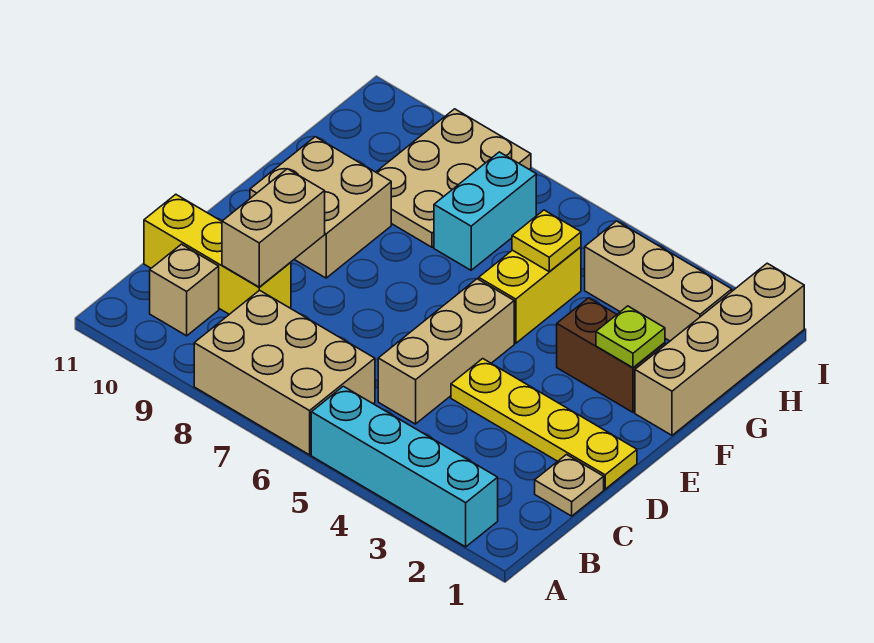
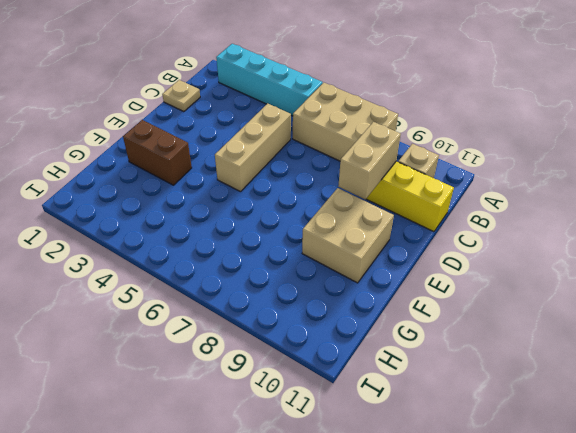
none -> yellow plate D1:D4 level 1
none -> tan brick F1:I1 level 1
none -> yellow brick F5:G5 level 1

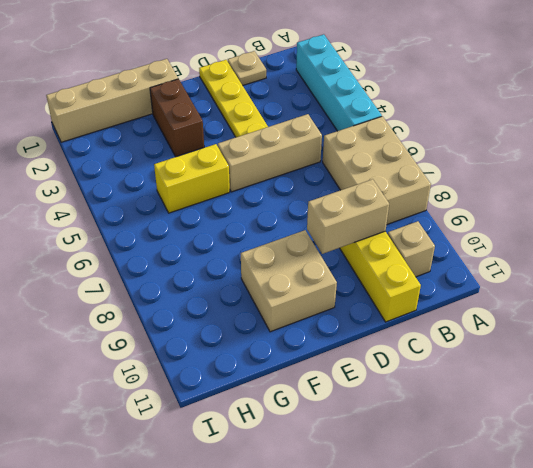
none -> cyan brick G7:H7 level 1
none -> tan plate G8:I9 level 1
none -> tan brick H2:H4 level 1

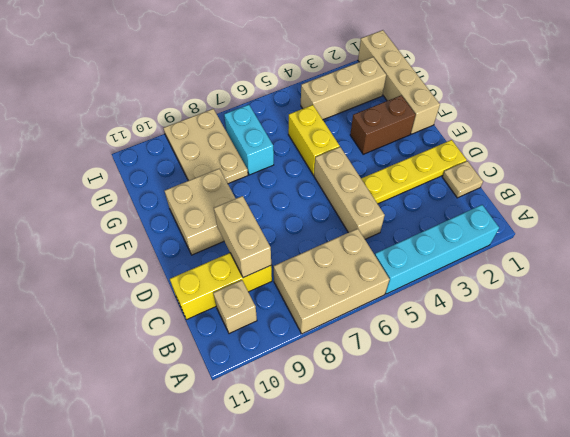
none -> lime plate F2 level 2
none -> yellow plate G5 level 2

